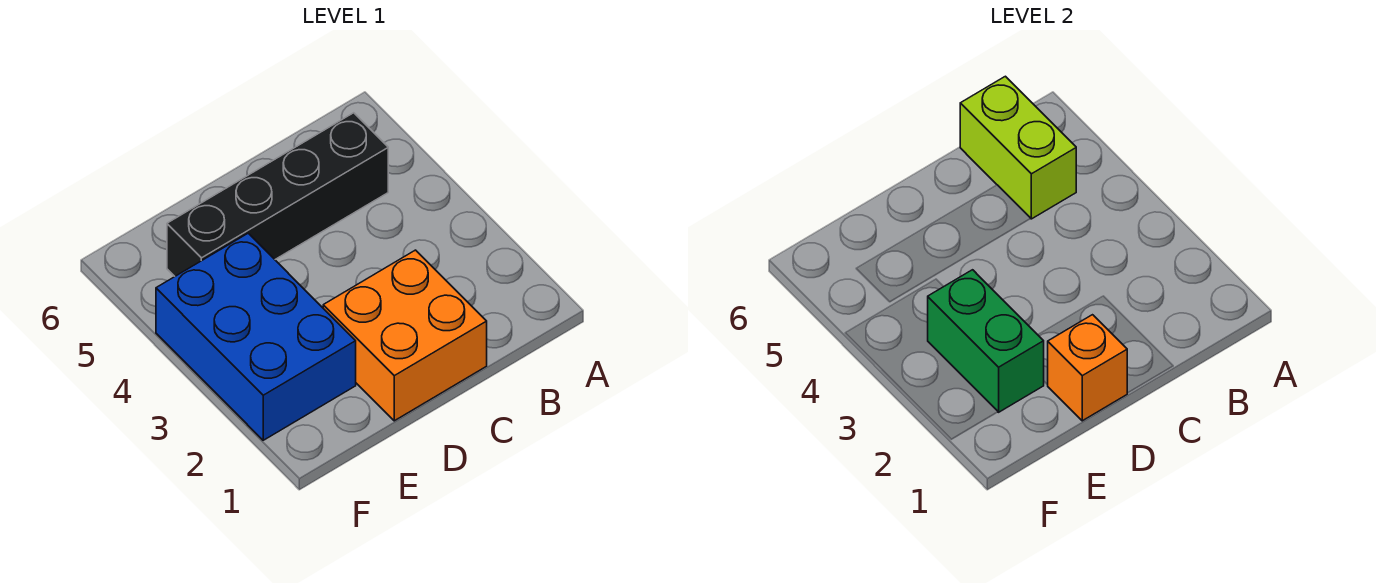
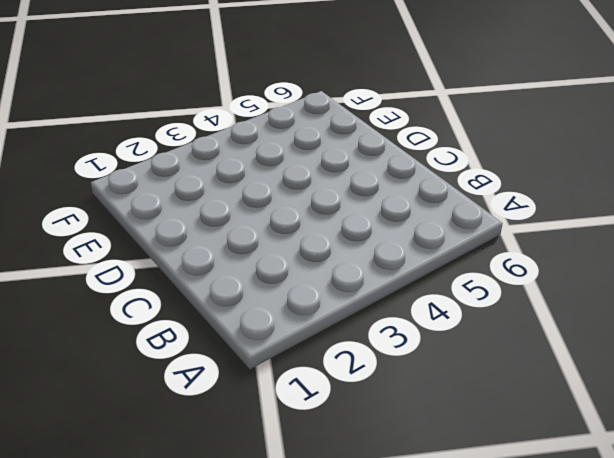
none -> black brick B5:E5 level 1
none -> orange brick C1:D2 level 1

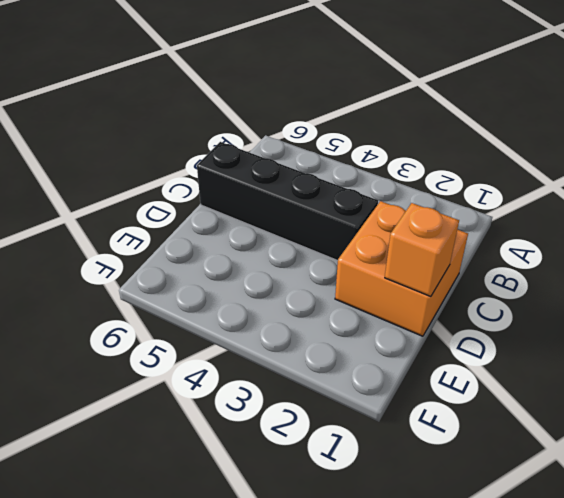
black brick C3:C6 level 1 -> black brick B5:E5 level 1
none -> blue brick E2:F4 level 1
none -> lime brick B5:B6 level 2

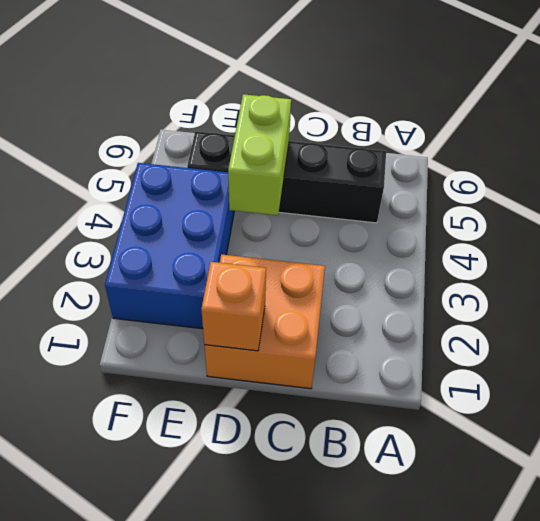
lime brick D4:D5 level 2 -> lime brick B5:B6 level 2
none -> green brick E2:E3 level 2

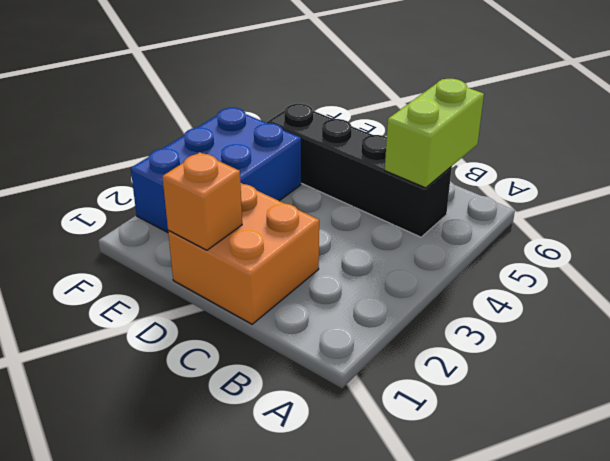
none -> green brick E2:E3 level 2

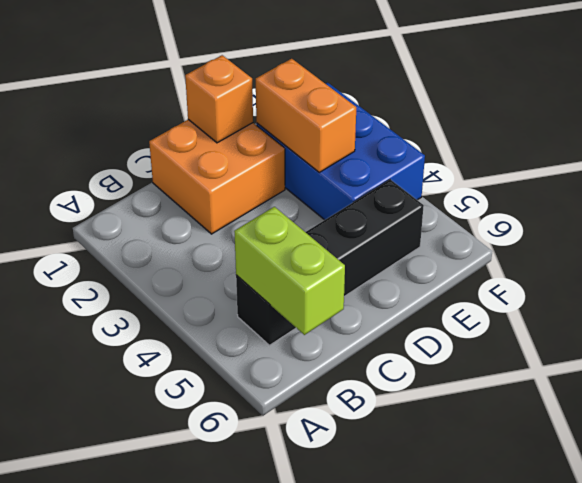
orange brick E2:E3 level 2 -> green brick E2:E3 level 2

